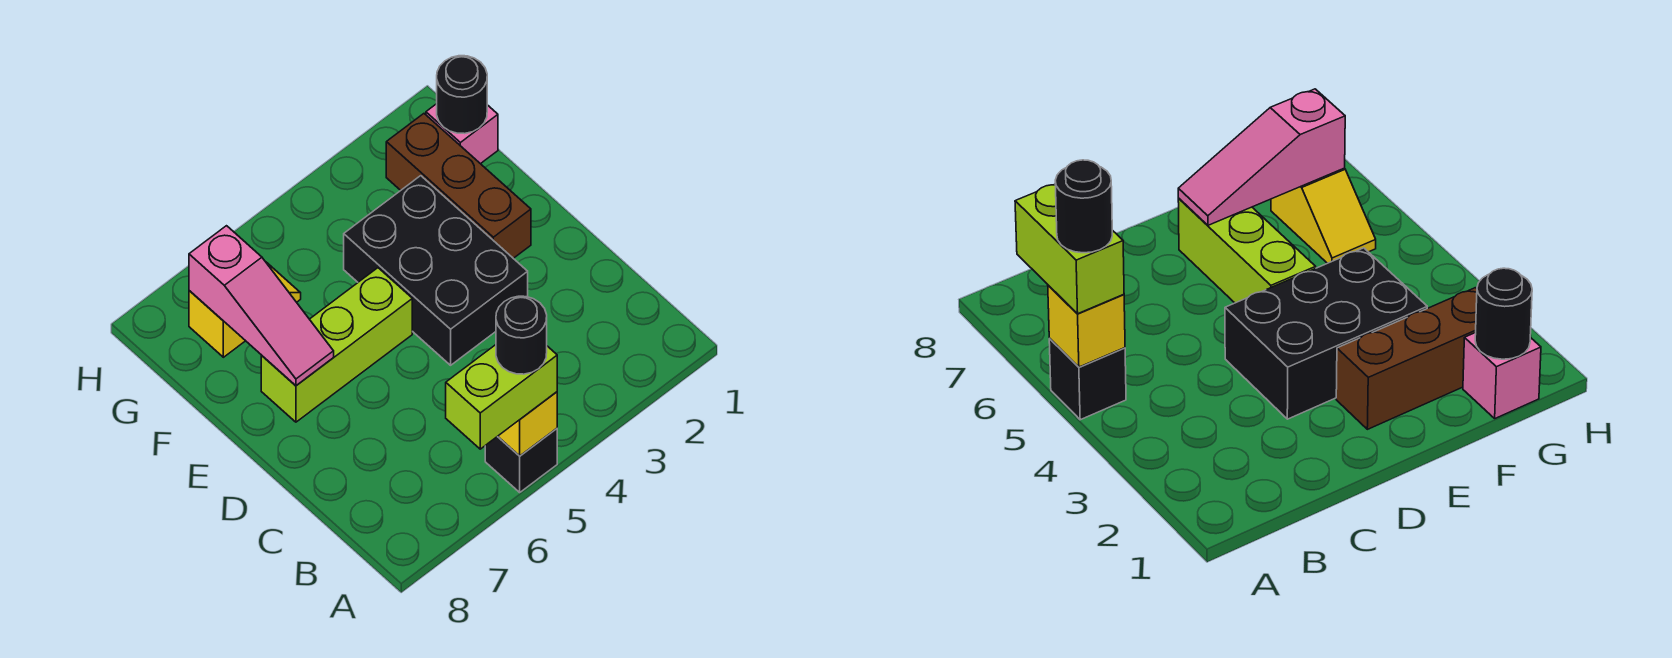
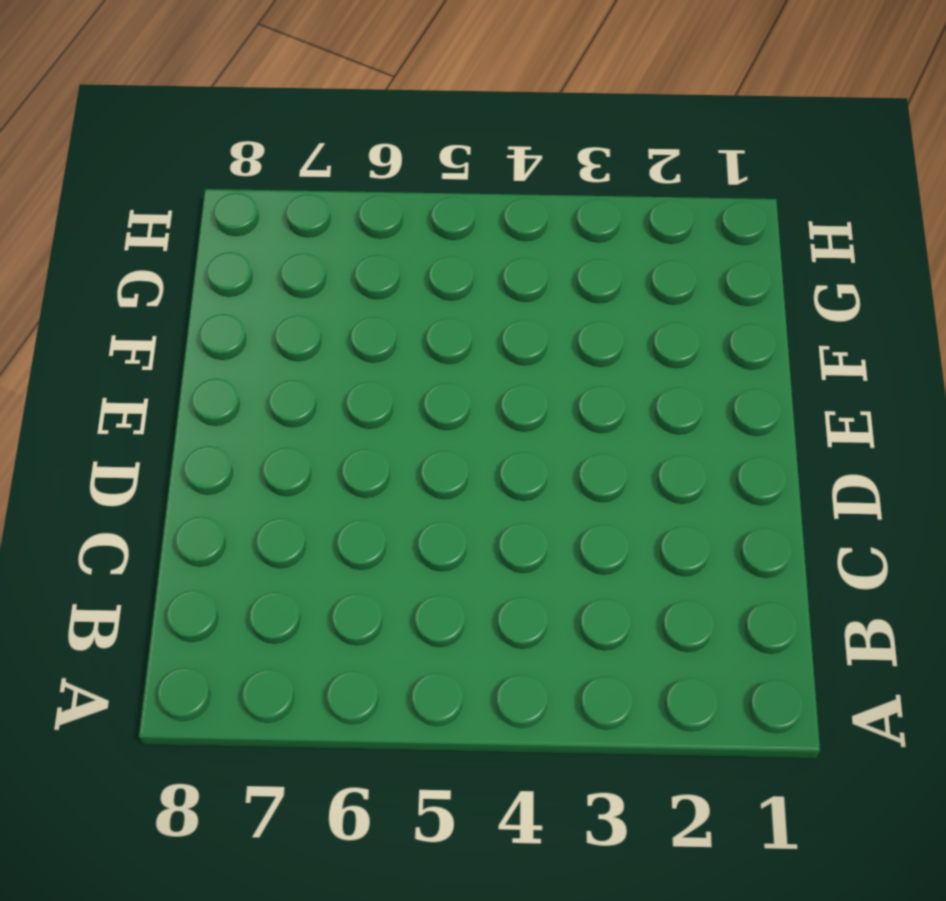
none -> black brick A5 level 1
none -> black brick D3:F4 level 1

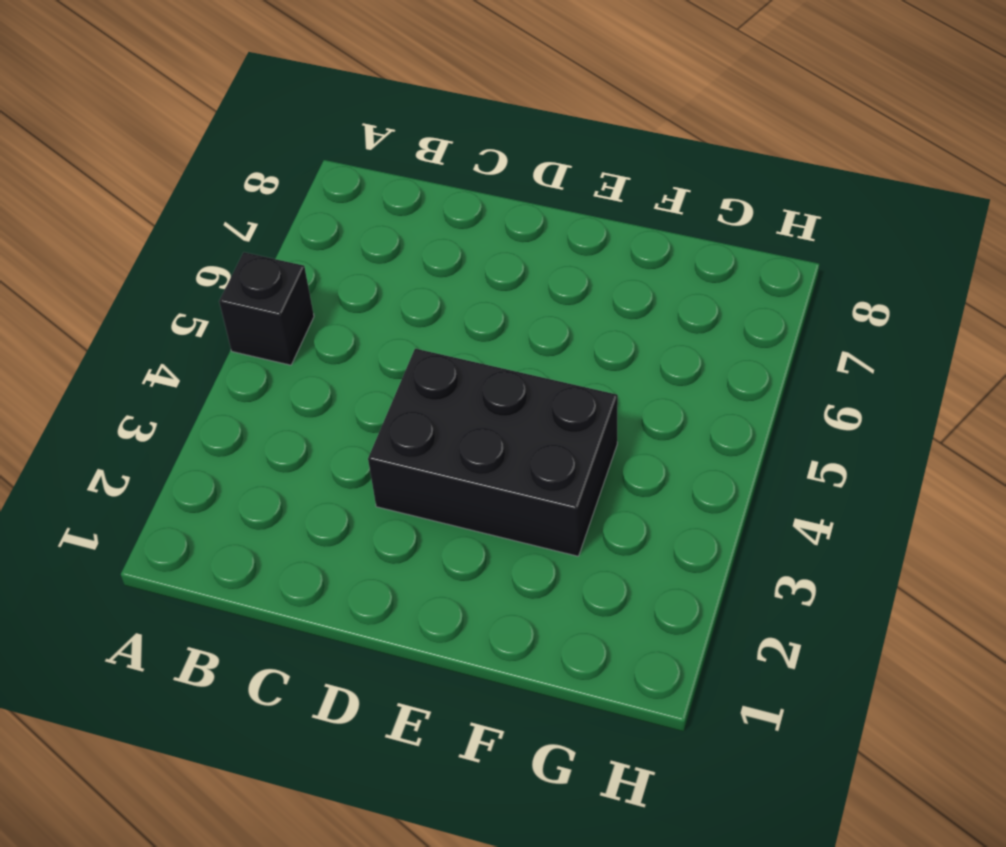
none -> brown brick E2:G2 level 1
none -> lime brick E5:E7 level 1

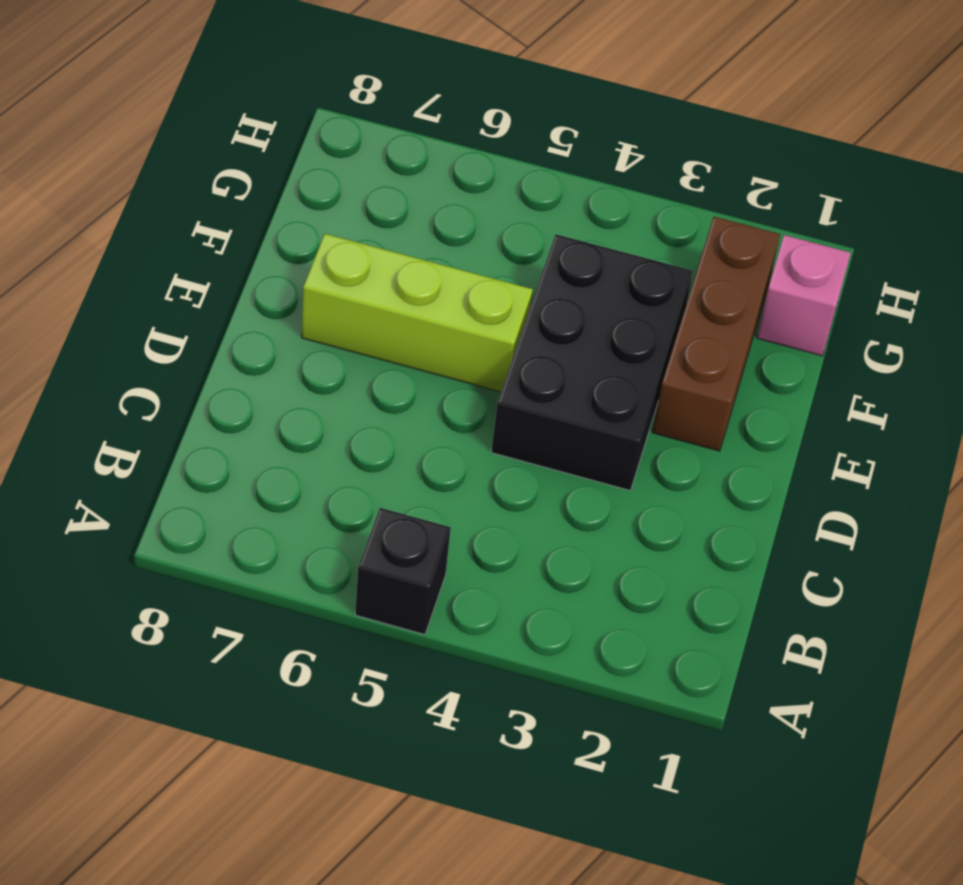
none -> yellow slope G6:G7 level 1 top 7
none -> yellow brick A5 level 2

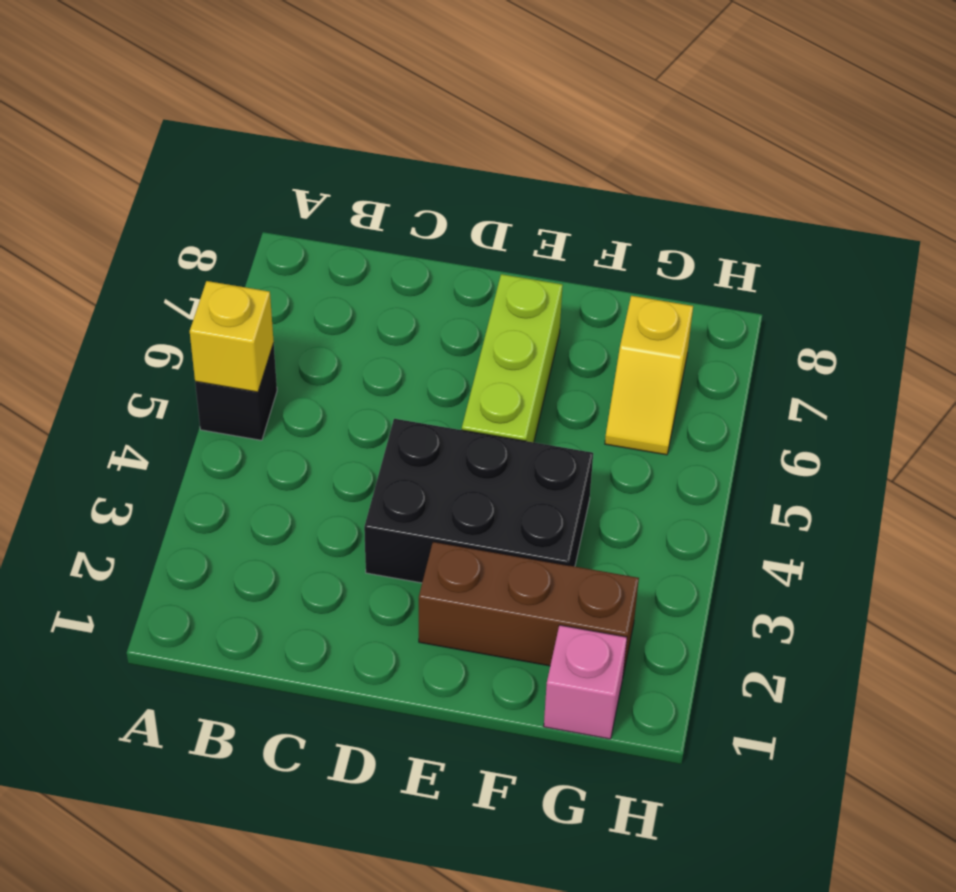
none -> pink slope E7:G7 level 2 top G
none -> black round brick G1 level 2

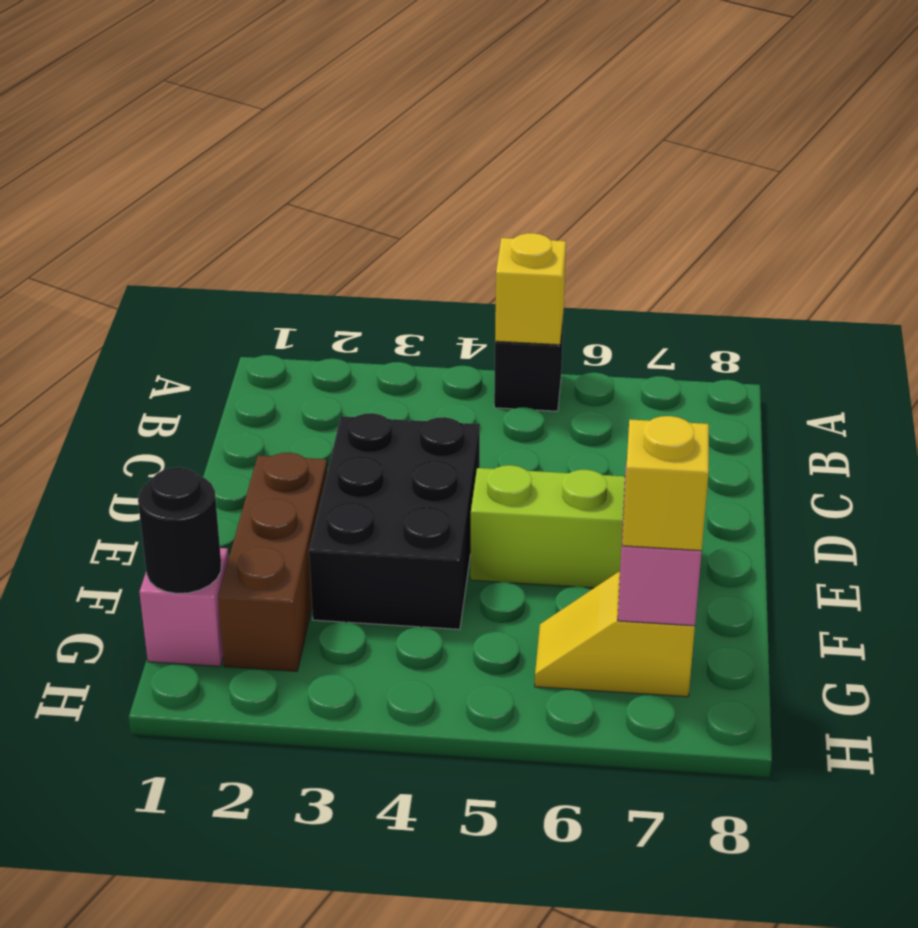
yellow brick G7 level 3 -> none
none -> lime brick A5:A6 level 3
none -> black round brick A5 level 4

